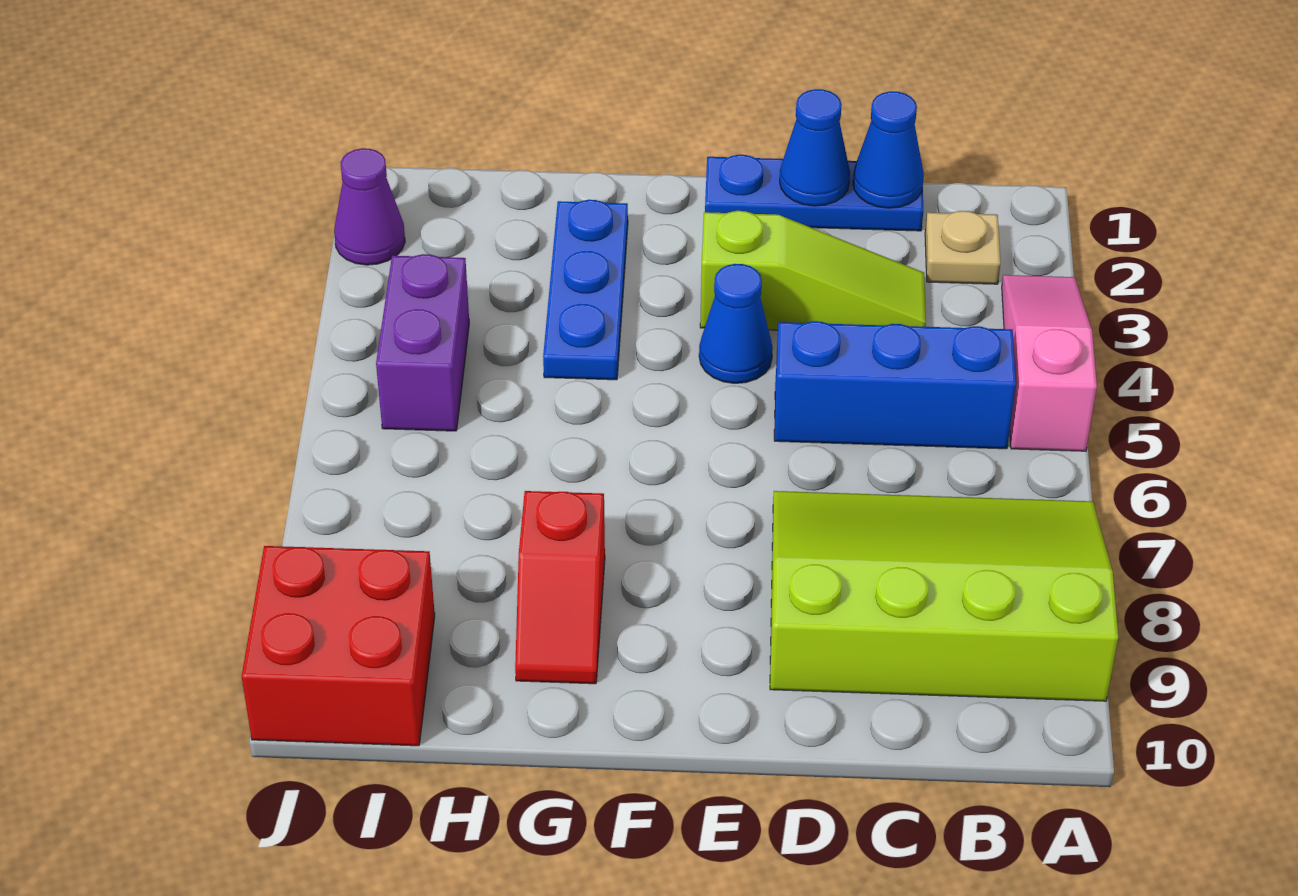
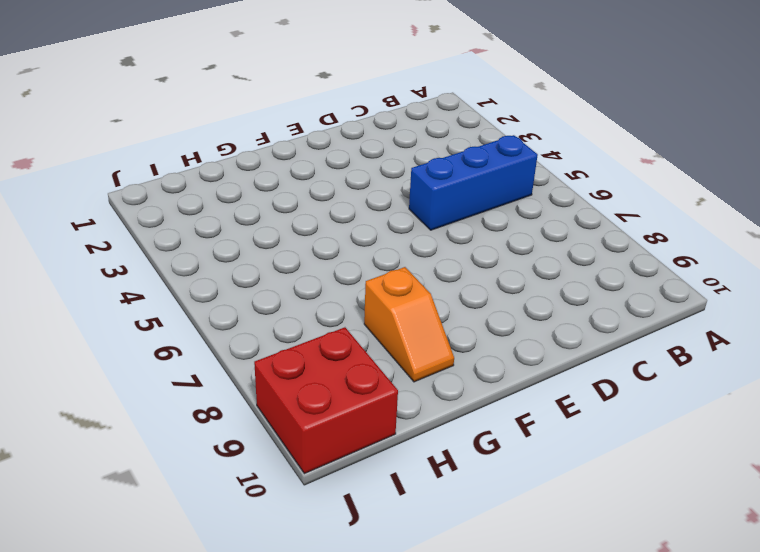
orange slope G8:G9 level 1 top 8 -> red slope G8:G9 level 1 top 8
none -> pink slope A3:A5 level 1 top 5
none -> lime slope A7:D9 level 1 top 9
none -> tan plate B2 level 1

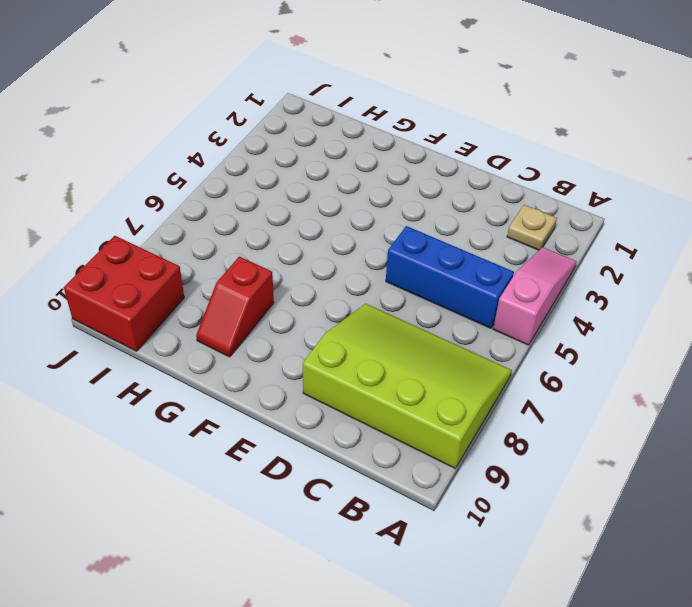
none -> blue plate C1:E1 level 1
none -> lime slope C3:E3 level 1 top E
none -> blue cone E4 level 1

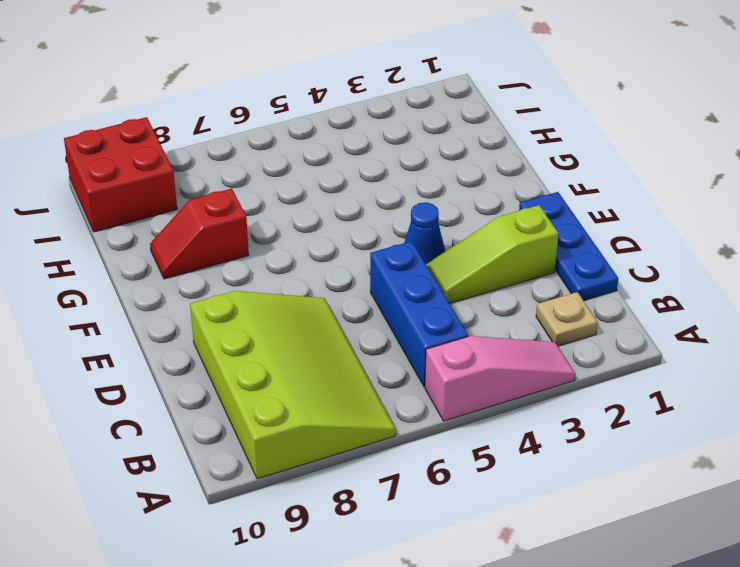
lime slope D2:D4 level 1 top 2 -> lime slope C3:E3 level 1 top E
none -> blue plate G2:G4 level 1
none -> purple brick I4:I5 level 1
none -> purple cone J2 level 1

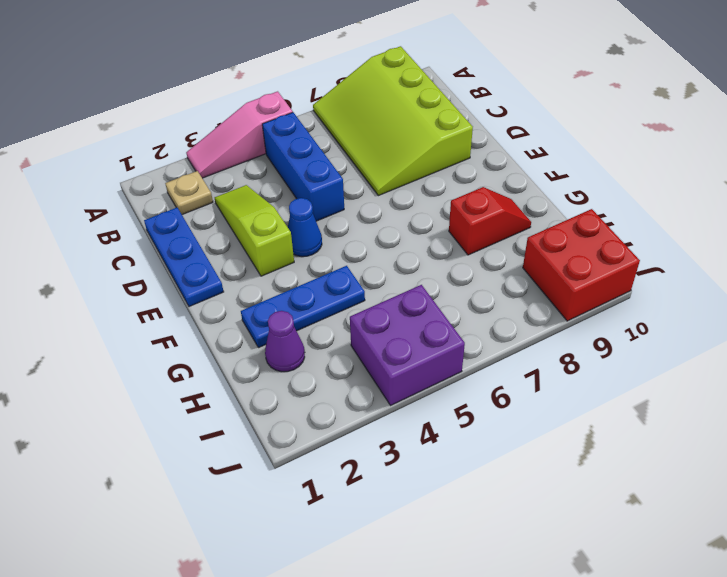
purple cone H2 level 1 -> purple cone J2 level 1
purple brick I4:J5 level 1 -> purple brick I4:I5 level 1
none -> blue cone C1 level 2
none -> blue cone D1 level 2

